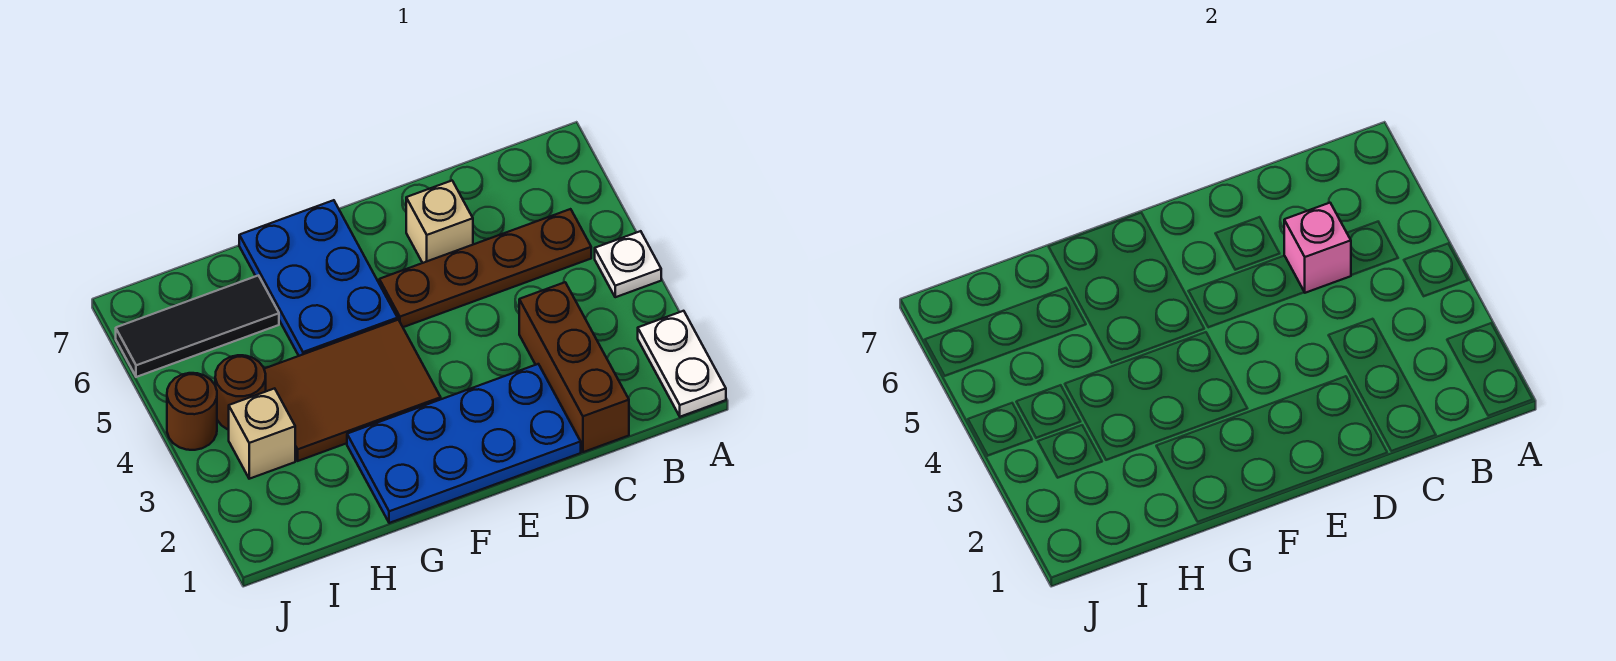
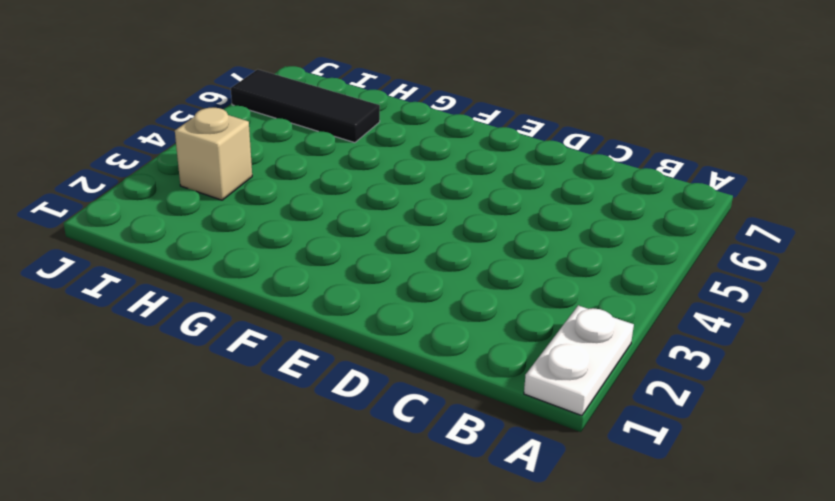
none -> white plate A4 level 1
none -> brown plate B5:E5 level 1
none -> brown brick C1:C3 level 1

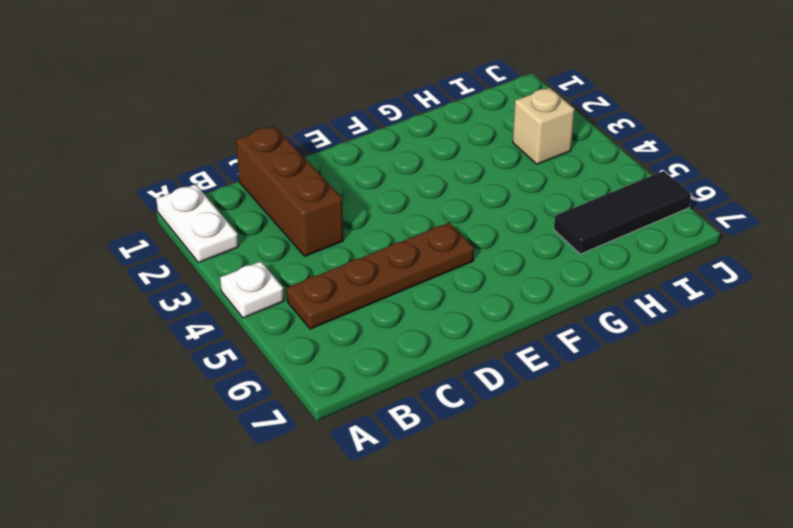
none -> blue plate D1:G2 level 1
none -> tan brick D6 level 1
none -> brown tile F3:H4 level 1

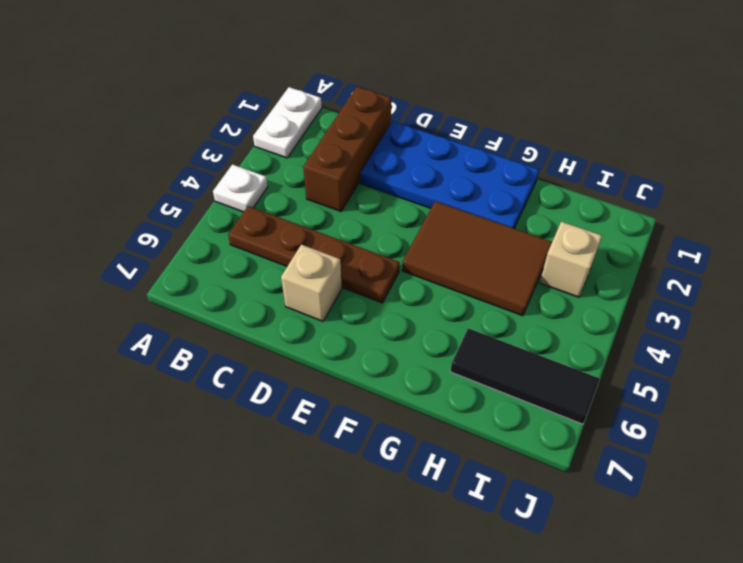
none -> blue plate F5:G7 level 1
none -> brown round brick I4 level 1
none -> brown round brick J4 level 1

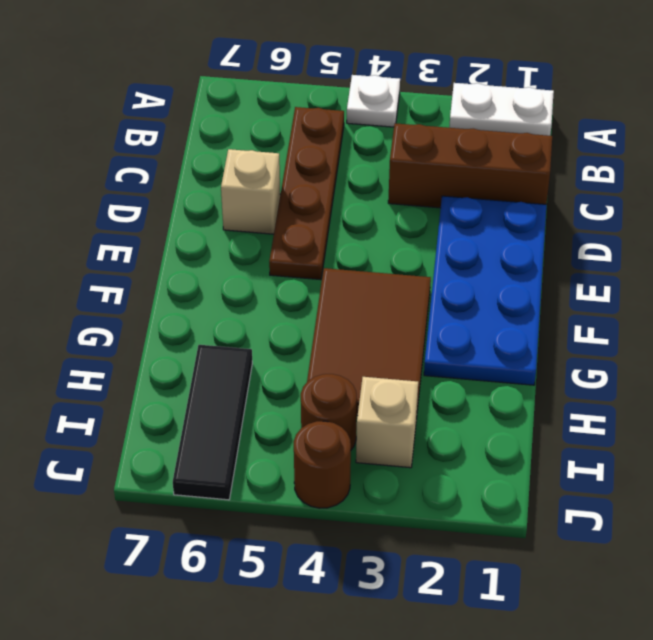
none -> blue plate F5:G7 level 1
none -> pink brick C5 level 2

